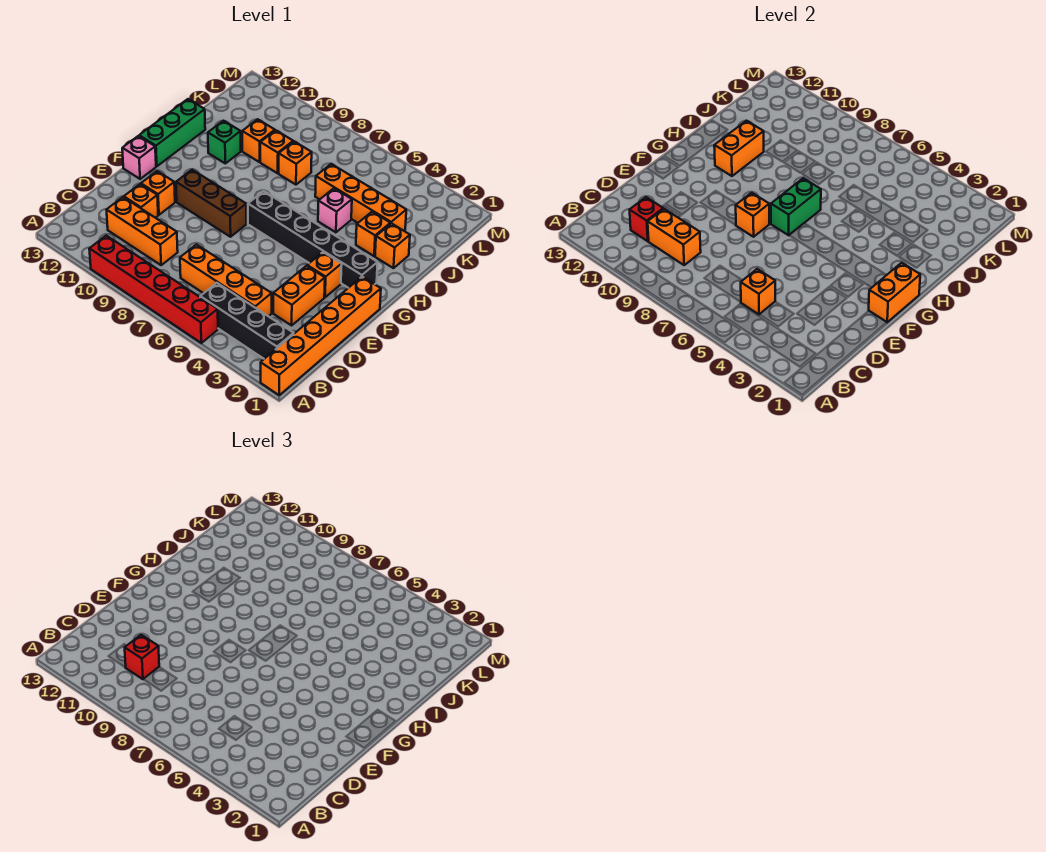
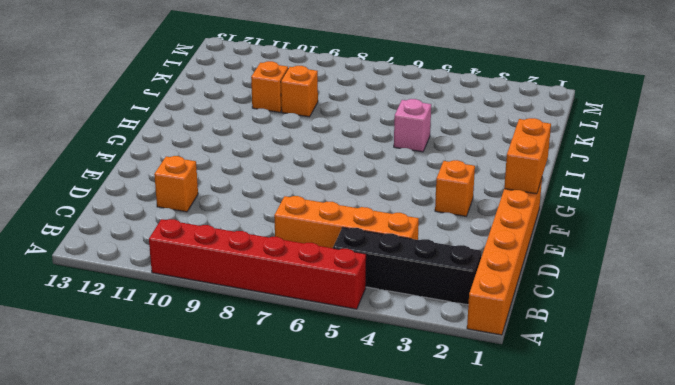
none -> orange brick C9:C11 level 1
none -> orange brick D3:E3 level 1
none -> orange brick E11 level 1

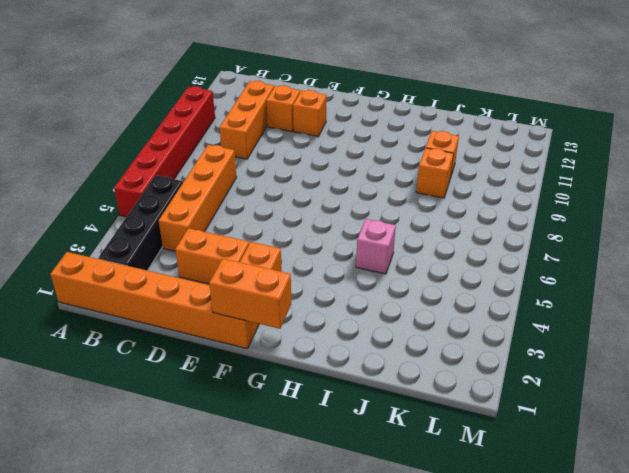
none -> brown brick F8:F10 level 1
none -> pink brick F13 level 1
none -> black brick G2:G7 level 1

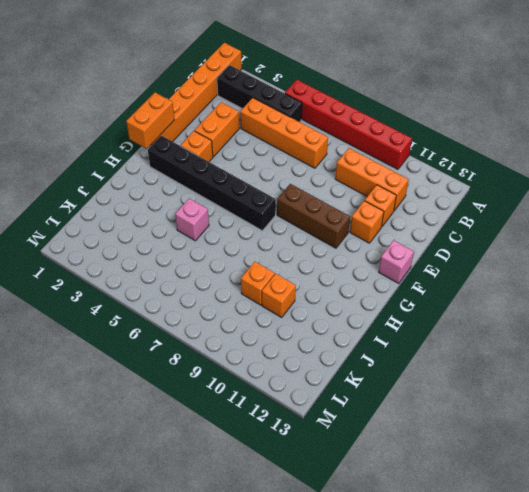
none -> green brick G13:I13 level 1
none -> orange brick I2 level 1
none -> orange brick I3 level 1

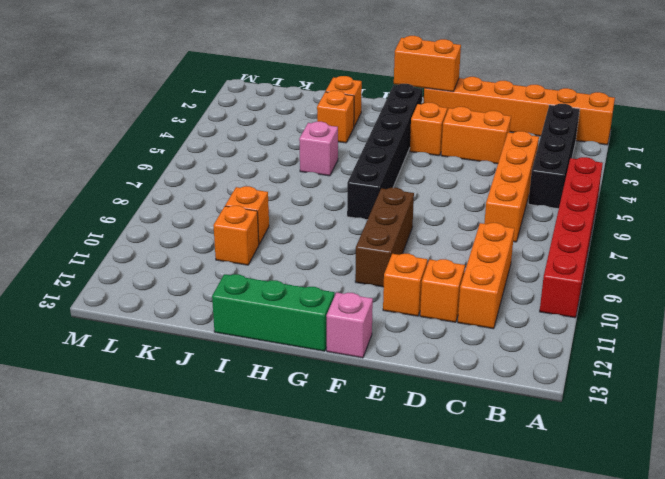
none -> green brick I11 level 1
none -> orange brick J3:J6 level 1
none -> orange brick J8 level 1

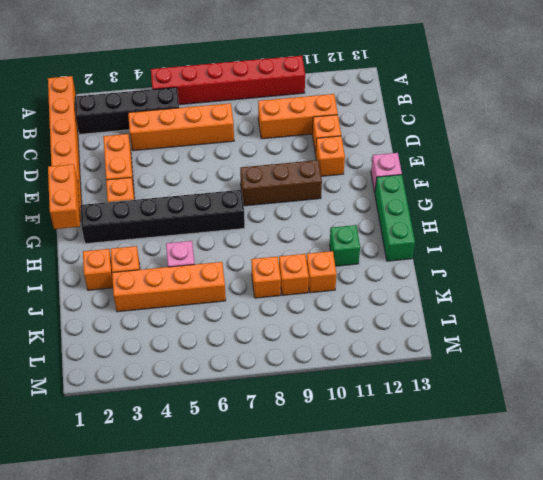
none -> orange brick C5 level 2
none -> orange brick C9:C10 level 2
none -> red brick C11 level 2

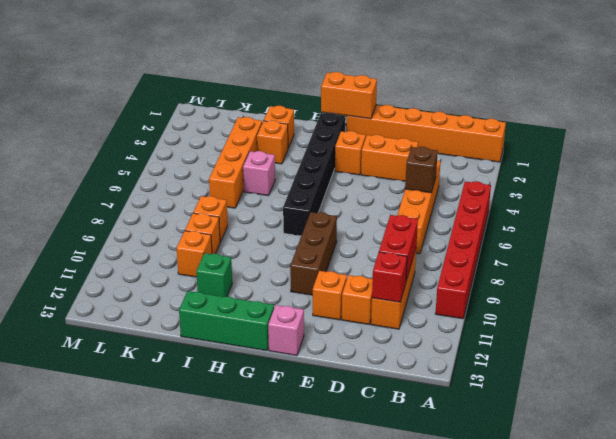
brown brick C5 level 2 -> orange brick C5 level 2
red brick C9:C10 level 2 -> orange brick C9:C10 level 2
none -> black brick B2:B5 level 1
none -> orange brick F8 level 2
none -> green brick G7:H7 level 2

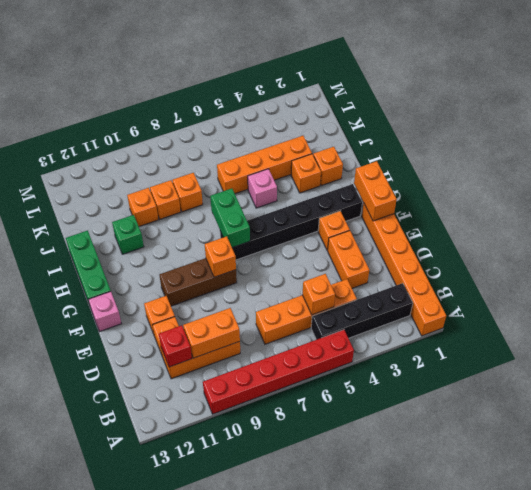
none -> orange brick H11:I11 level 2
none -> red brick C10 level 3

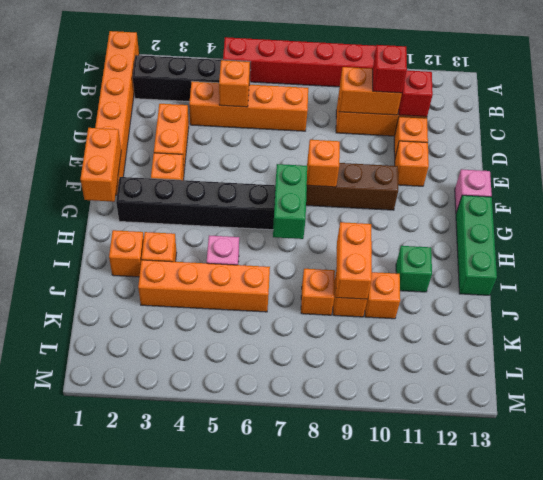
orange brick I9:J9 level 2 -> orange brick H11:I11 level 2

